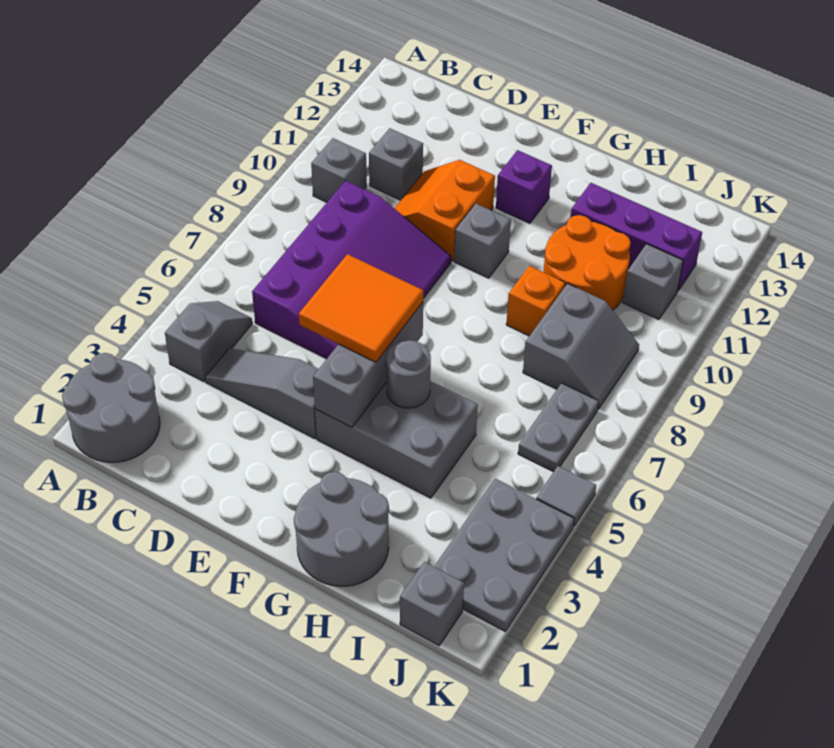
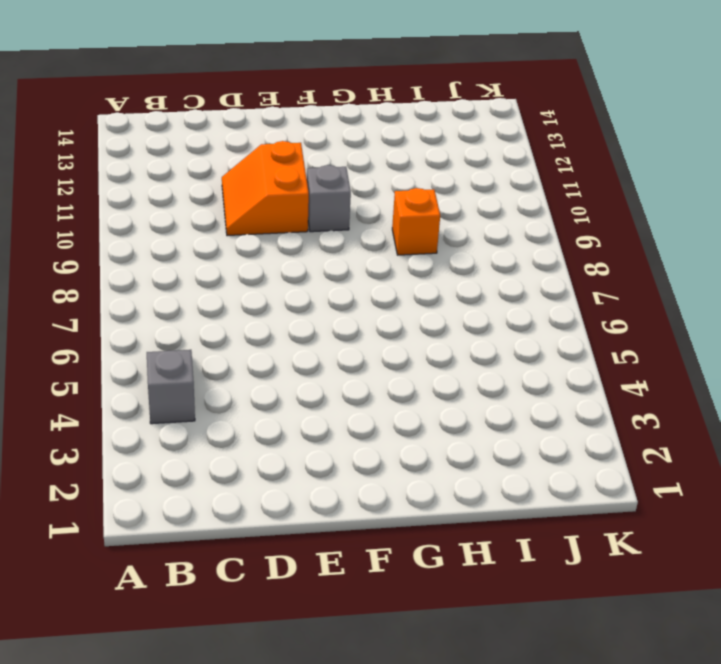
none -> grey round brick A1:B2 level 1
none -> grey brick B10 level 1
none -> grey slope C4:E4 level 1 top E

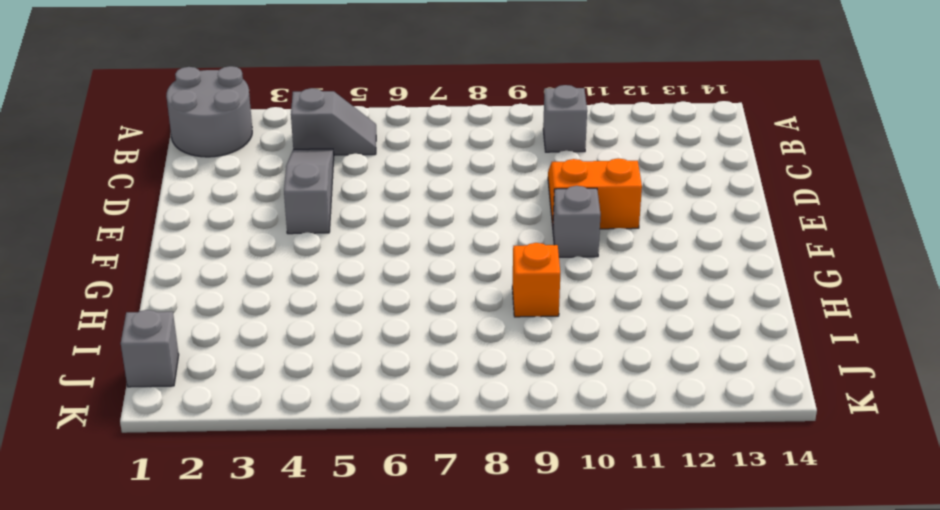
none -> purple slope C6:E9 level 1 top C
none -> grey brick C11 level 1
none -> grey brick F4:H5 level 1

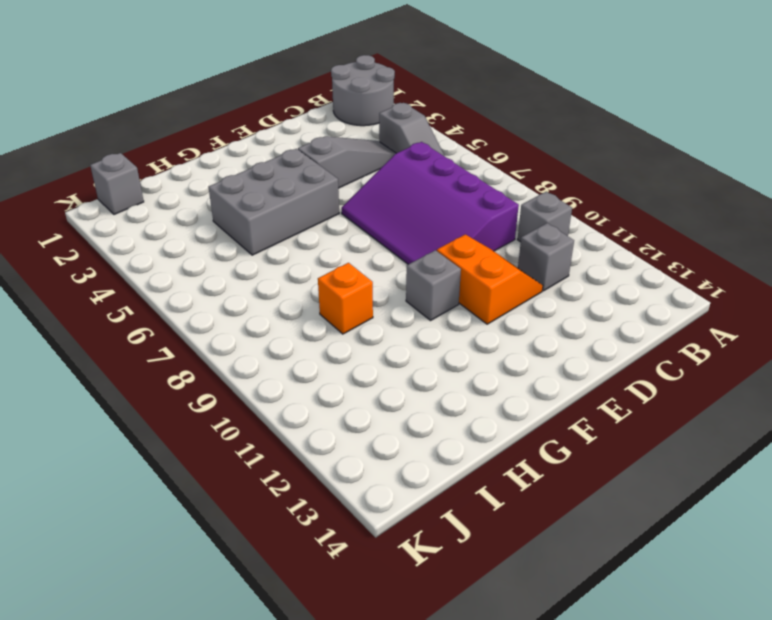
none -> purple brick F12 level 1
none -> grey round brick G1:H2 level 1
none -> orange round brick H10:I11 level 1

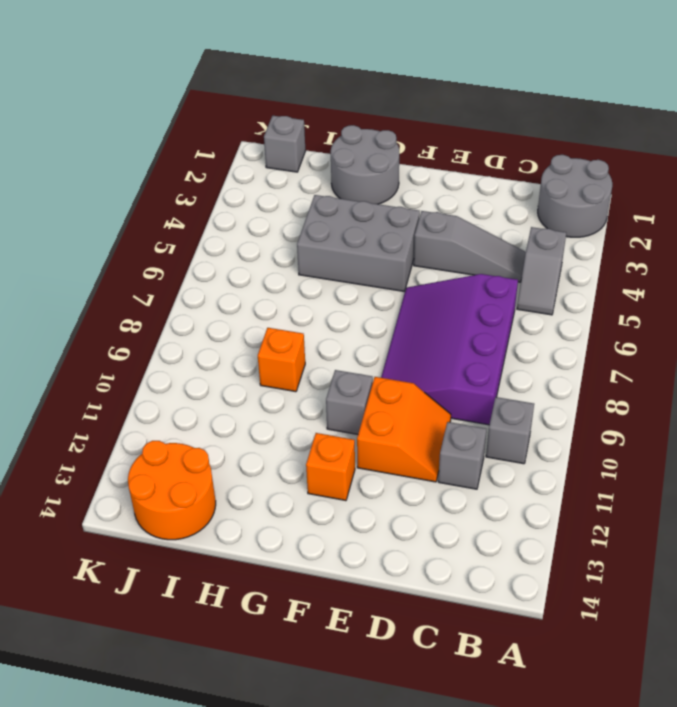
orange brick F12 level 1 -> purple brick F12 level 1
orange round brick I13:J14 level 1 -> orange round brick H10:I11 level 1
none -> purple brick H12:J12 level 1
none -> grey slope I8:J9 level 1 top I
none -> grey plate J2:K4 level 1

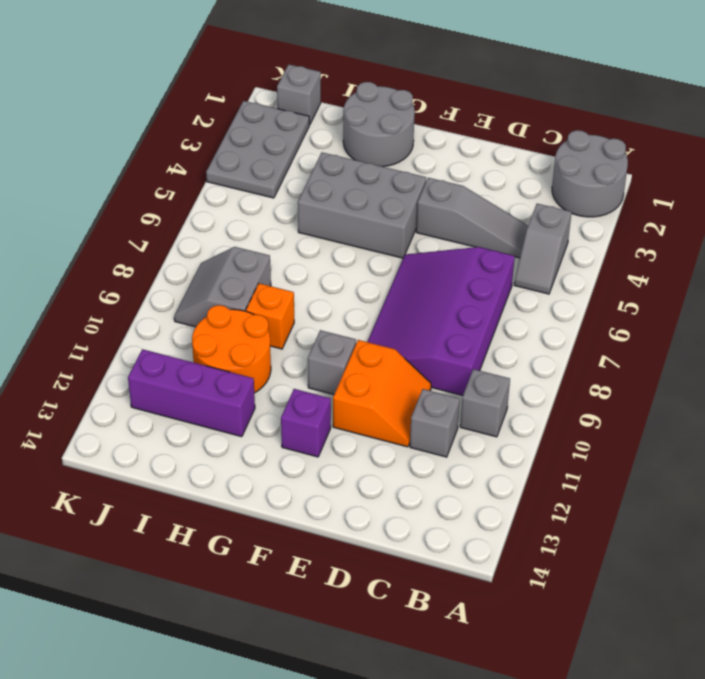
none -> grey plate J6:J7 level 1
none -> grey brick J11 level 1
none -> grey tile K5 level 1

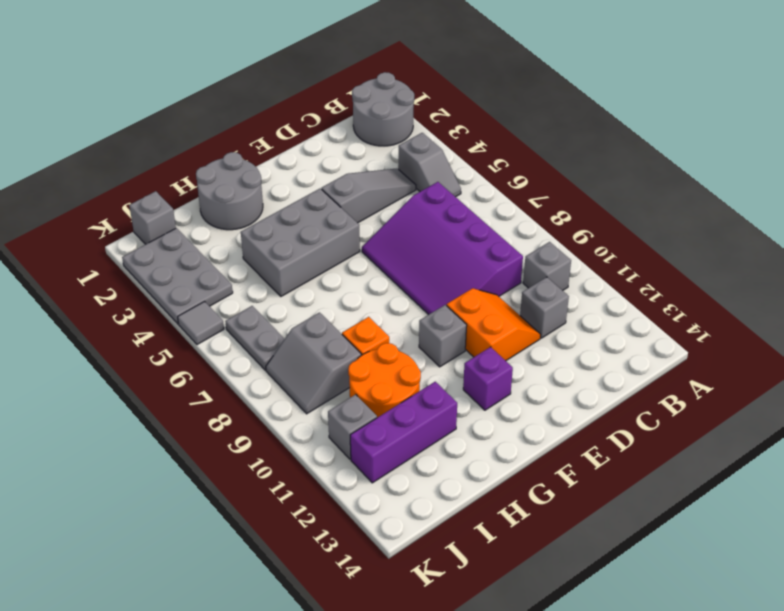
none -> grey brick F4:F6 level 2
none -> grey round brick G5 level 2
none -> orange tile E5:F6 level 3

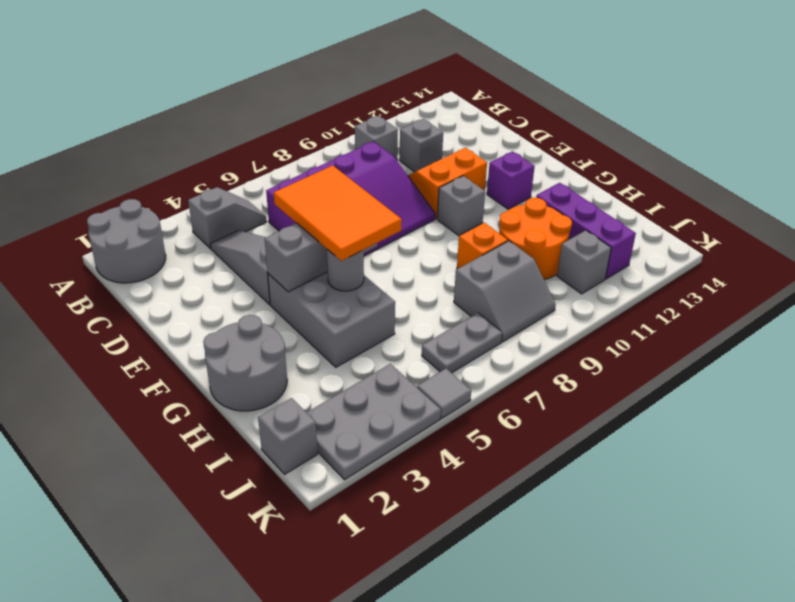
orange tile E5:G6 level 3 -> orange tile E5:F6 level 3

